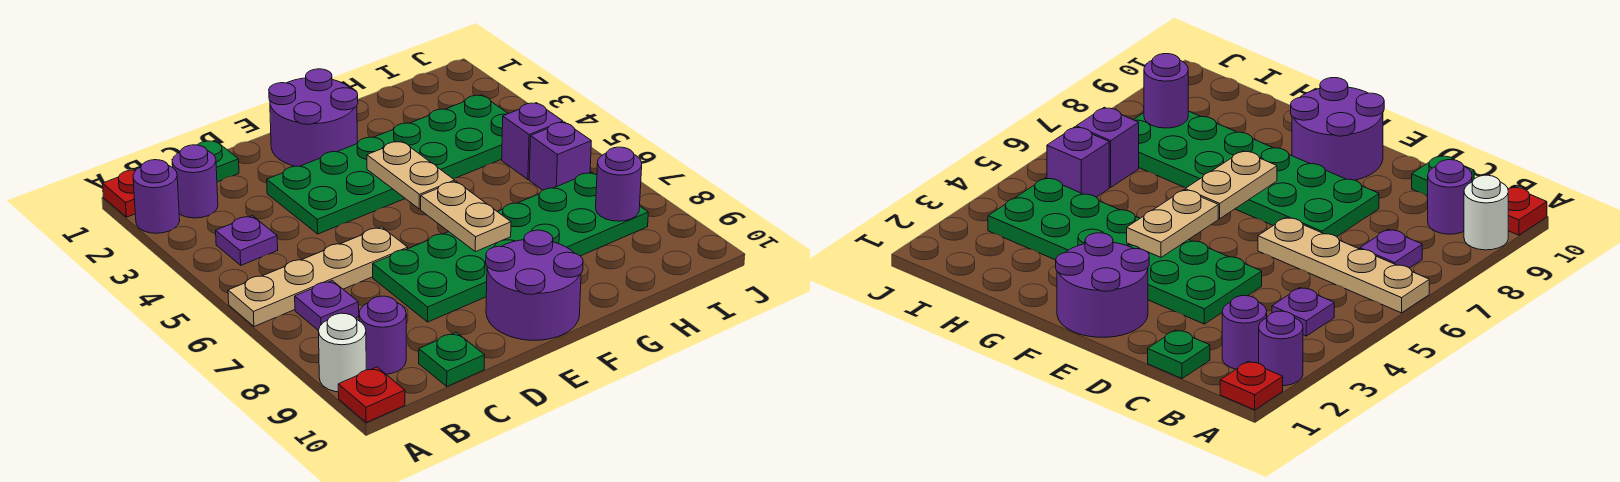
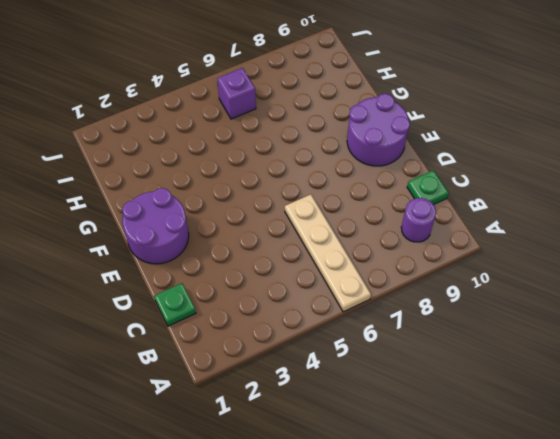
none -> red plate A1 level 1
none -> purple round brick A2 level 1
none -> white round brick A9 level 1

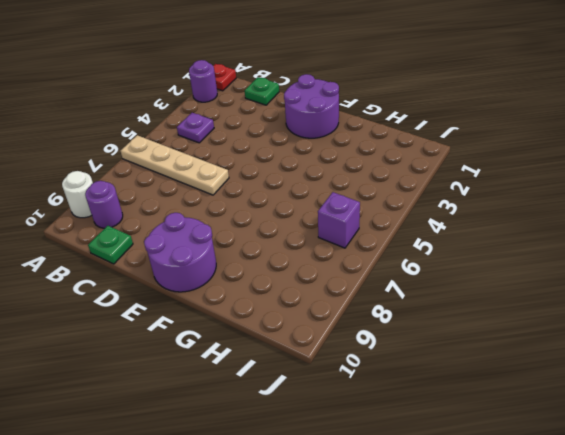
none -> red plate A10 level 1
none -> purple round brick B2 level 1
none -> purple plate B7 level 1

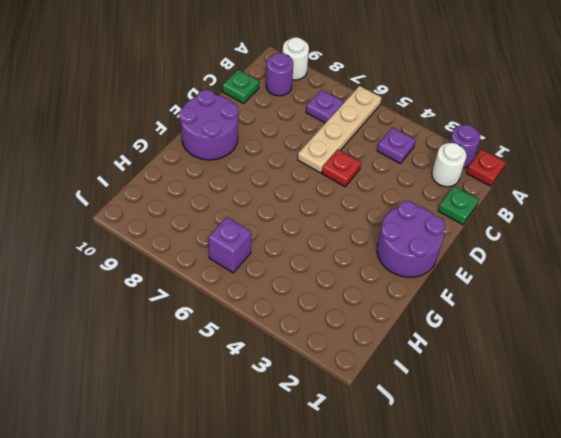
white round brick B2 level 1 -> purple round brick B2 level 1
red plate D5 level 1 -> red plate A10 level 1
none -> green plate D3:I4 level 1
none -> green plate D7:I8 level 1
none -> purple brick I5 level 1

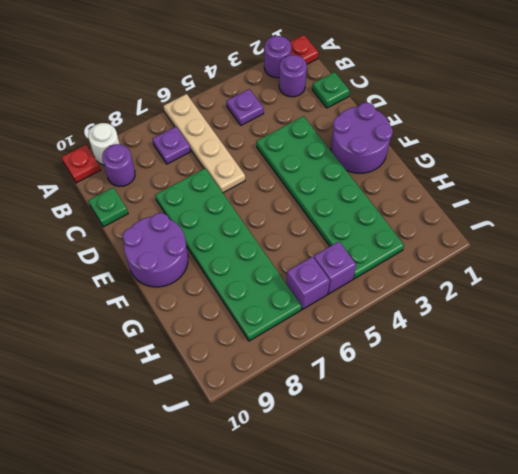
none -> tan plate F4:F5 level 2
none -> tan plate F6:F7 level 2
none -> purple round brick I8 level 2

